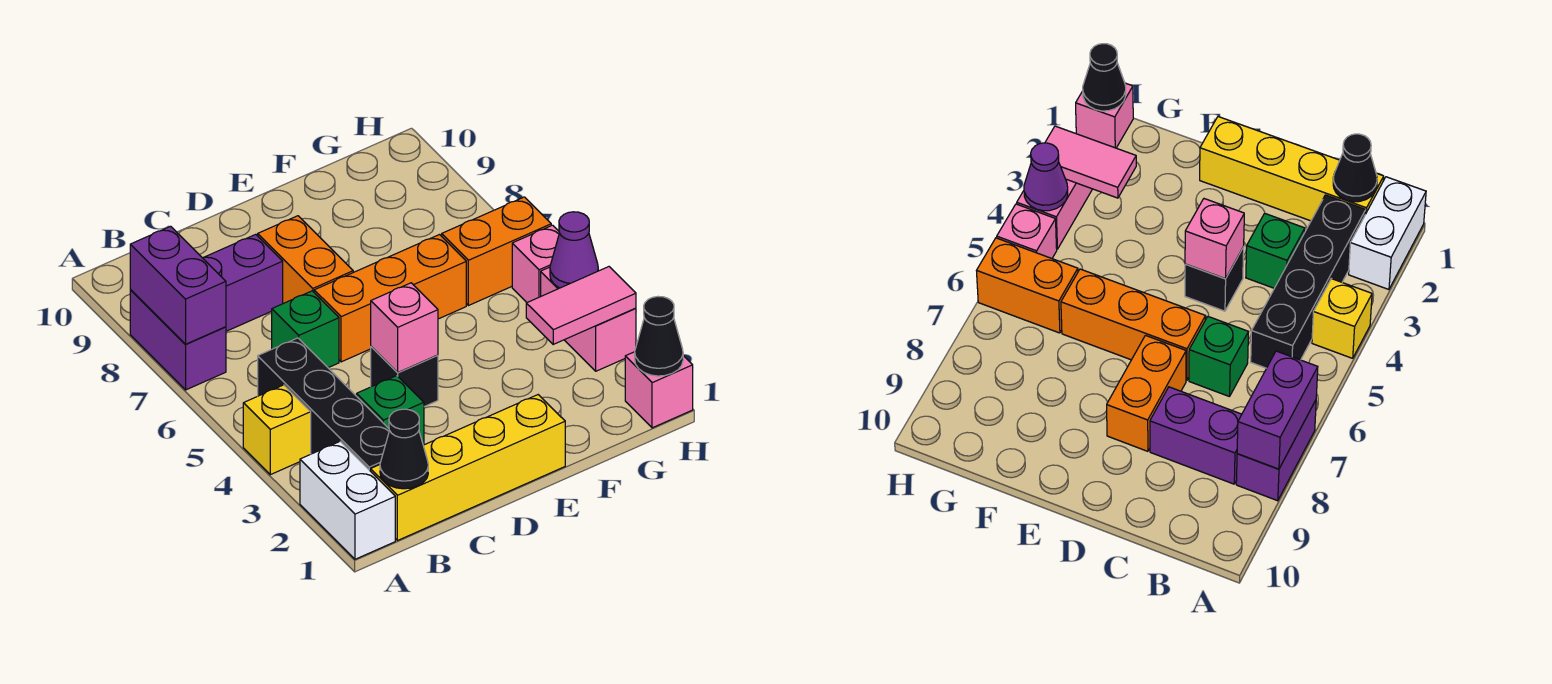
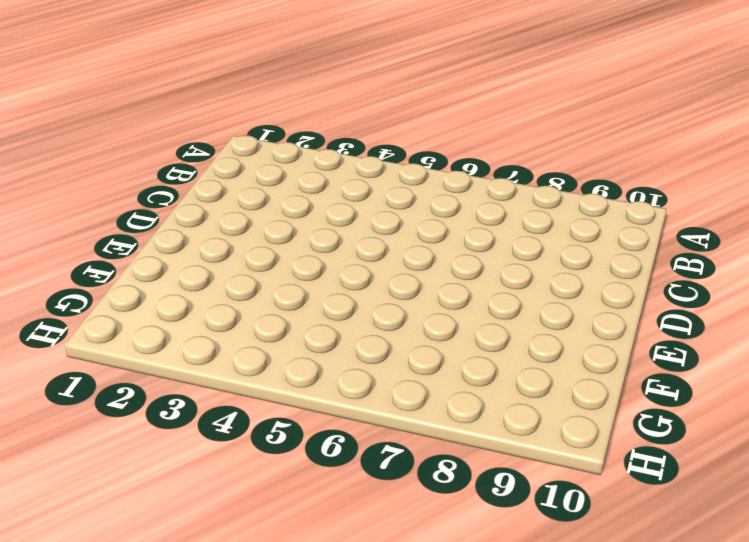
none -> white brick A1:A2 level 1
none -> yellow brick A4 level 1
none -> purple brick A7:A8 level 1

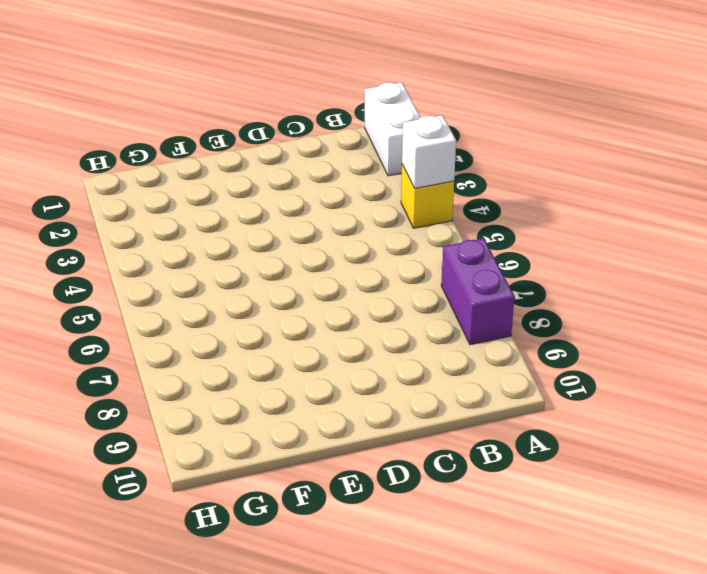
white brick A4 level 2 -> none
none -> yellow brick B1:E1 level 1
none -> black brick B2:B5 level 1
none -> purple brick B8:C8 level 1

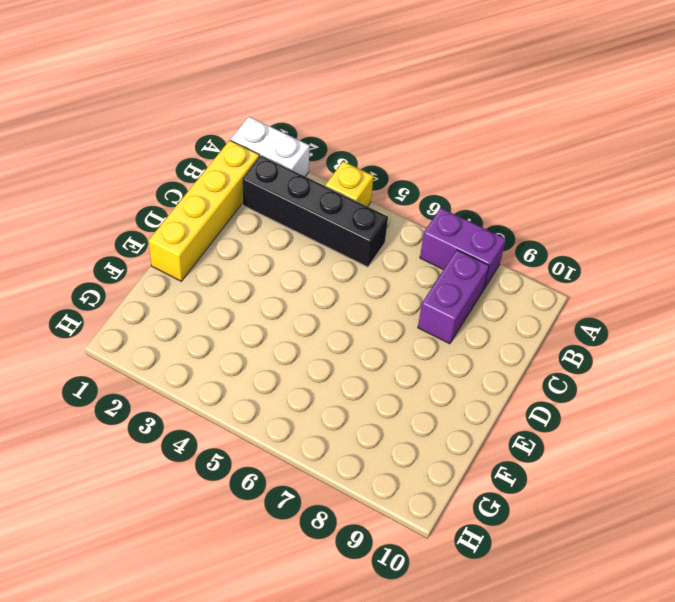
none -> green brick C3 level 1
none -> green brick C6 level 1
none -> black brick D4 level 1

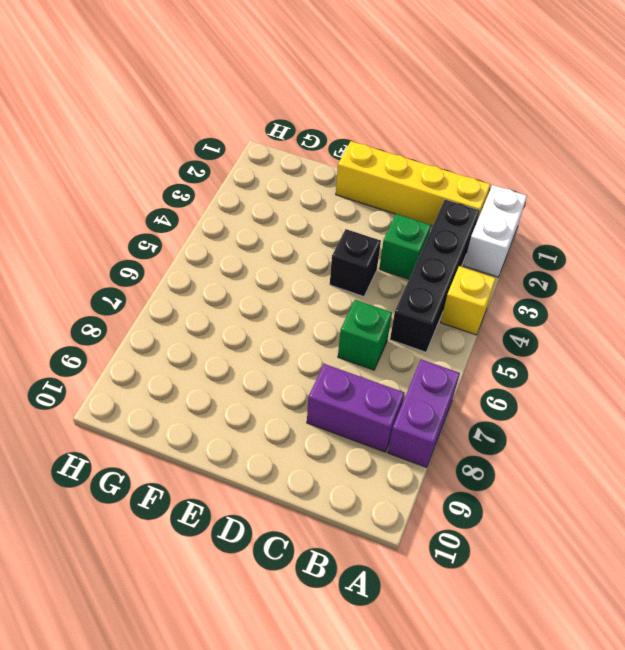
none -> orange brick D6:F6 level 1
none -> orange brick D7:D8 level 1
none -> orange brick G6:H6 level 1

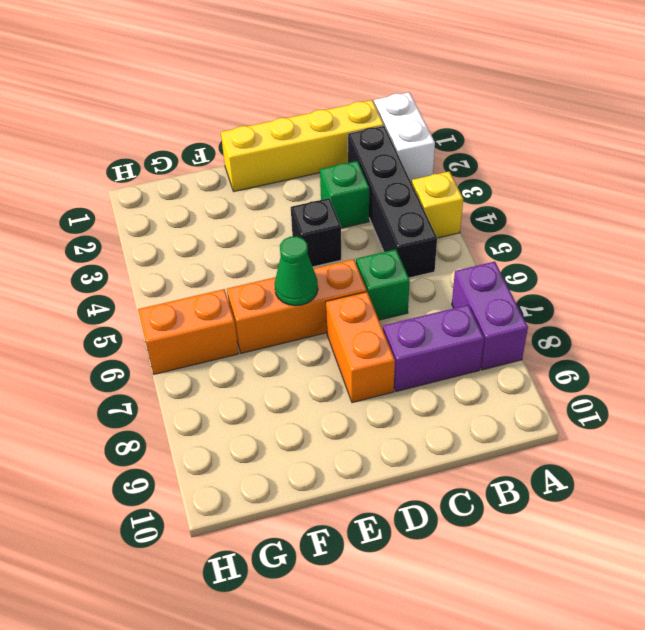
green cone E6 level 2 -> none
none -> pink brick H1 level 1
none -> pink brick H3:H4 level 1
none -> pink brick H5 level 1

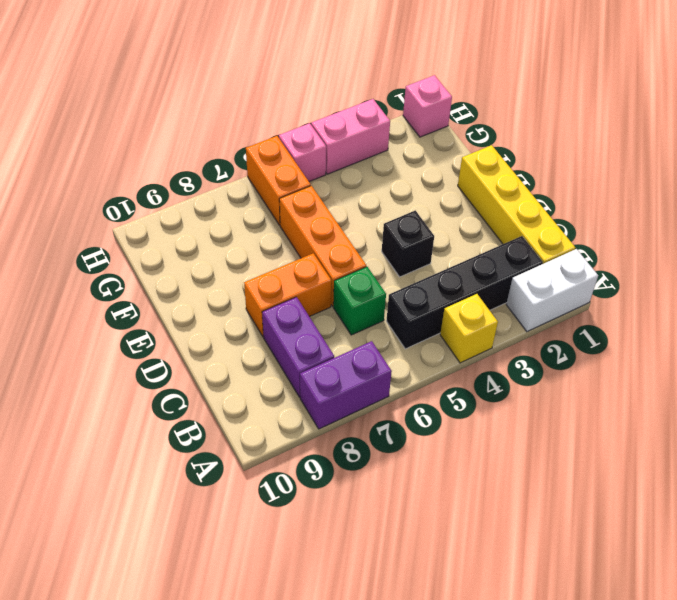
none -> green brick C3 level 1
none -> purple brick A7:A8 level 2
none -> black cone B1 level 2

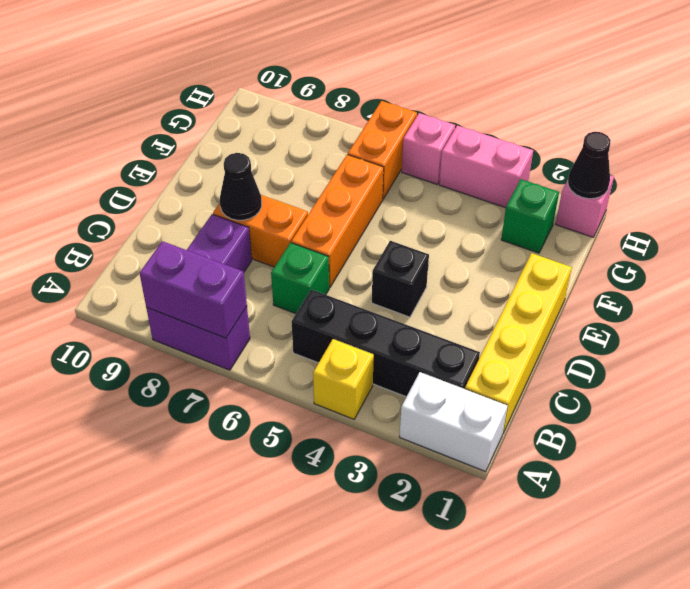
black cone D8 level 2 -> black cone B1 level 2
green brick G2 level 1 -> green brick C3 level 1
none -> pink brick D4 level 2
none -> pink tile G3:H3 level 2
none -> purple cone H4 level 2

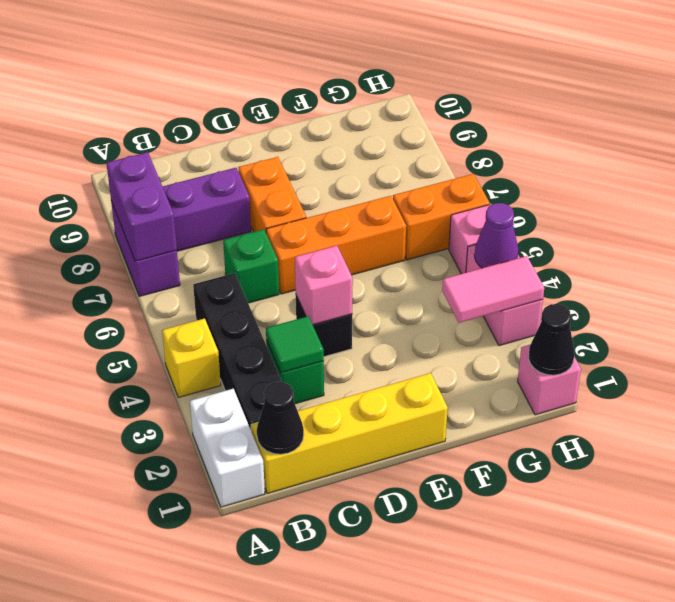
green tile C3 level 2 -> none

